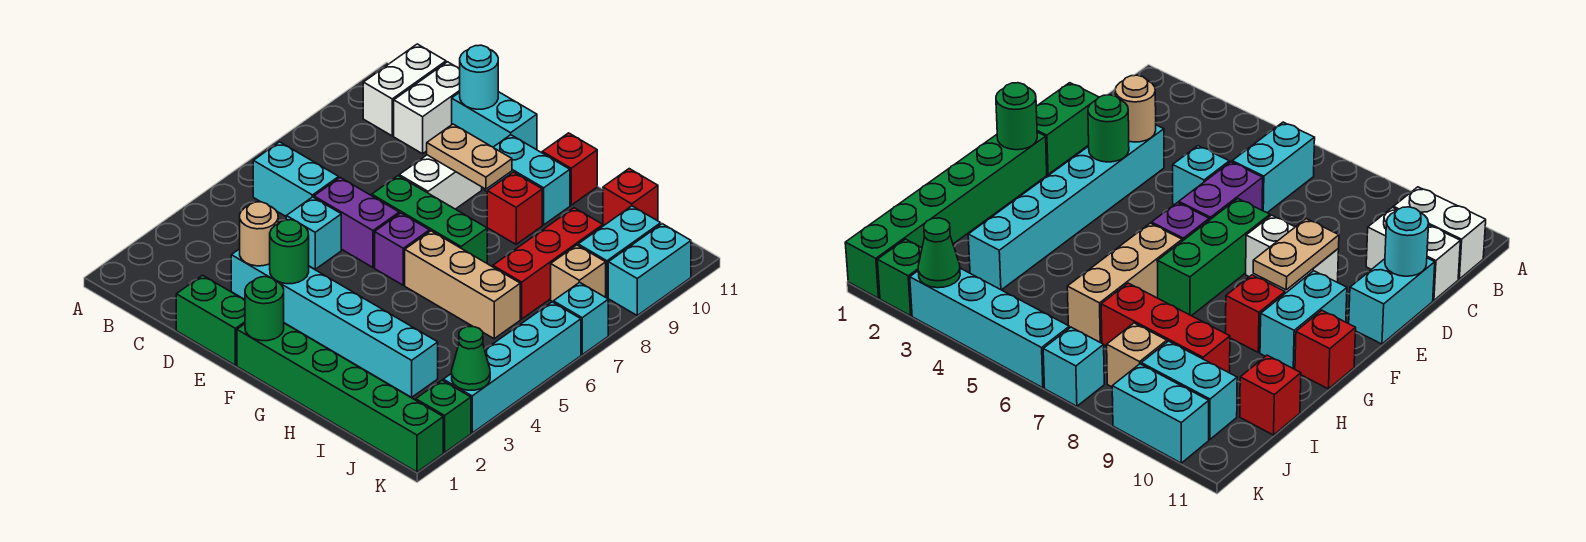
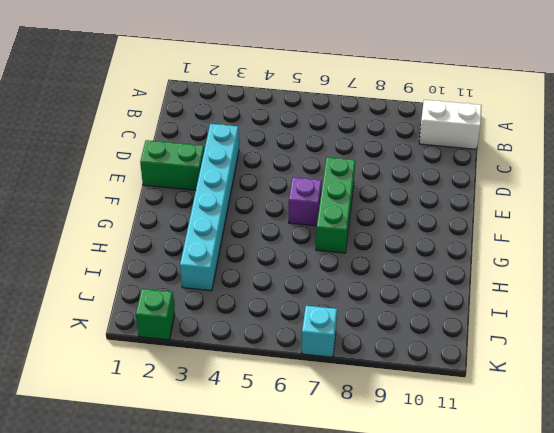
green brick E1:E2 level 1 -> green brick D1:E1 level 1
none -> cyan brick B6:C6 level 1
none -> white brick C10:C11 level 1
none -> cyan brick D5 level 1
none -> purple brick D6:E6 level 1

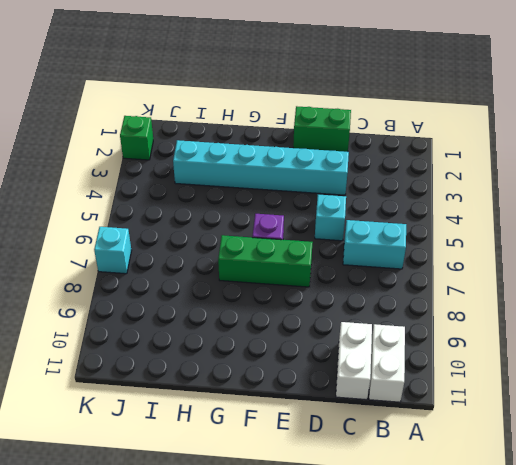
none -> purple brick D6:E6 level 1
none -> cyan brick D11:E11 level 1
none -> white brick E8:E9 level 1
none -> green brick F1:K1 level 1

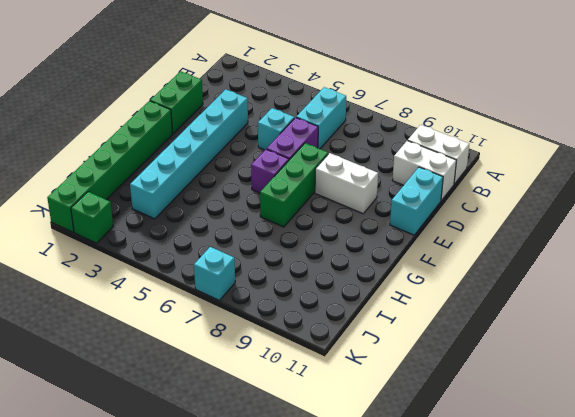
none -> cyan brick F10:G10 level 1
none -> tan brick G6:I6 level 1
none -> red brick G9 level 1
none -> red brick G11 level 1

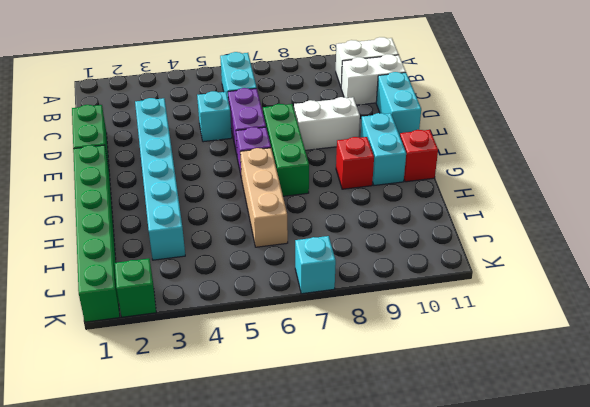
none -> red brick I7:I9 level 1
none -> red brick I11 level 1
none -> tan brick J8 level 1
none -> cyan brick J9:J10 level 1

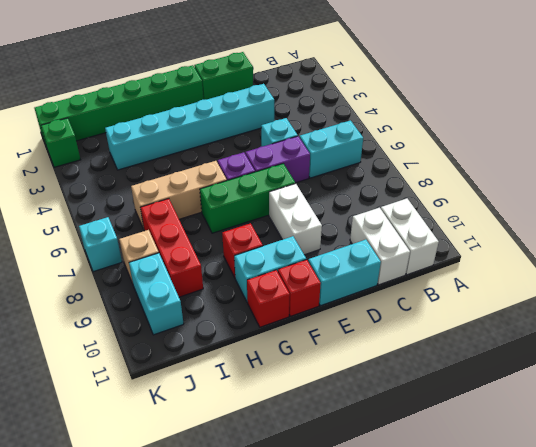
red brick F11 level 1 -> red brick I11 level 1
none -> cyan brick K3:K6 level 1
none -> cyan brick K9:K10 level 1
none -> tan round brick D3 level 2
none -> cyan round brick D11 level 2

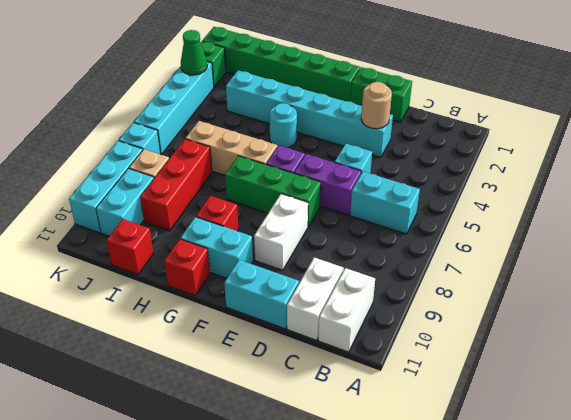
cyan round brick G4 level 1 -> cyan round brick D11 level 2
cyan brick K8:K10 level 1 -> cyan brick K9:K10 level 1
none -> green round brick E3 level 2
none -> tan plate E9:F9 level 2
none -> green round brick F1 level 2

